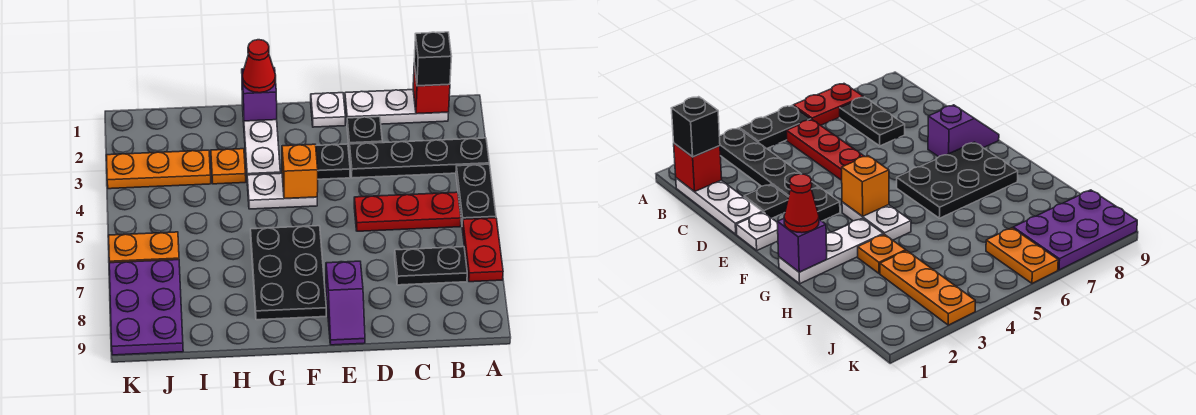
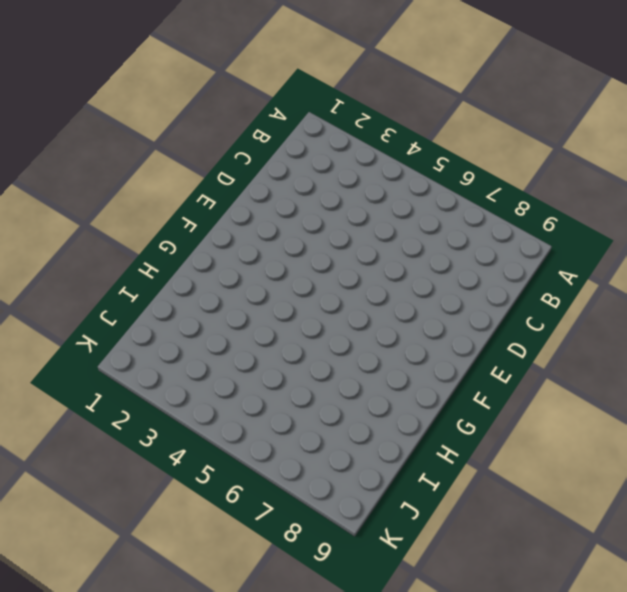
none -> black plate A3:D3 level 1
none -> black plate A4:A5 level 1
none -> red plate A6:A7 level 1

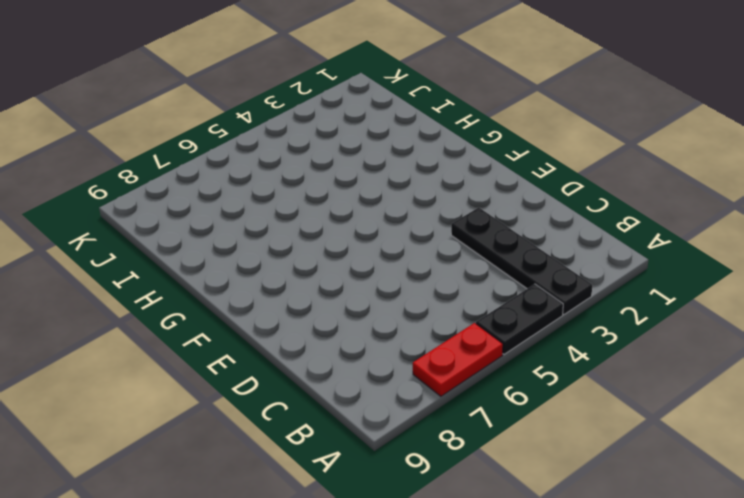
none -> white plate B1:D1 level 1
none -> red plate B5:D5 level 1
none -> black plate B7:C7 level 1

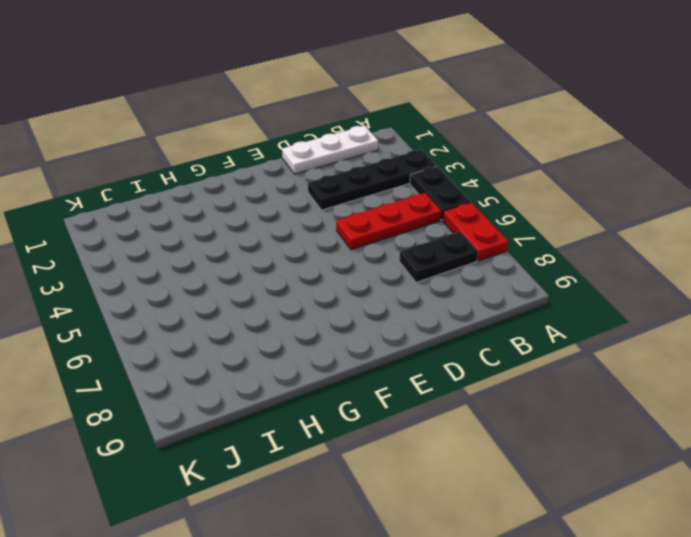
none -> black plate D2 level 1
none -> white plate E1 level 1
none -> black plate E3 level 1

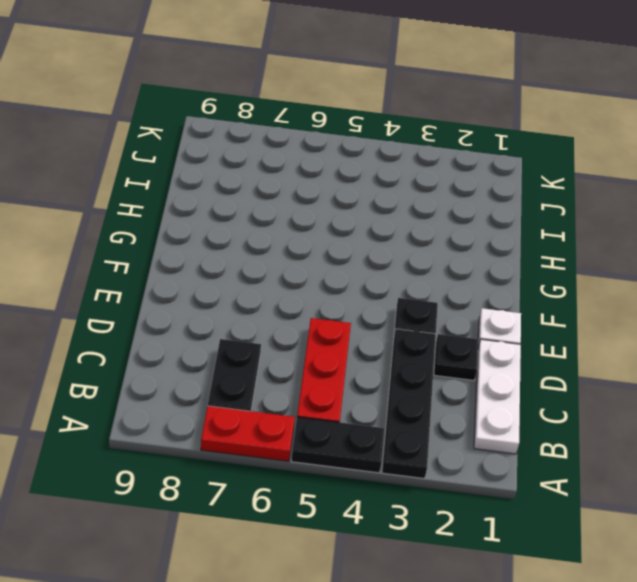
none -> purple slope E8:E9 level 1 top 8
none -> white plate F4:G4 level 1
none -> black plate F6:G8 level 1

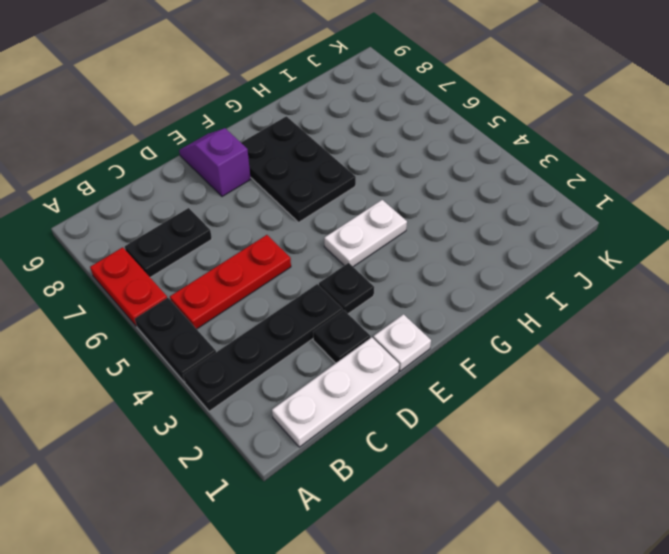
none -> white plate G1:G3 level 1
none -> orange plate H3 level 1
none -> orange plate I3:K3 level 1

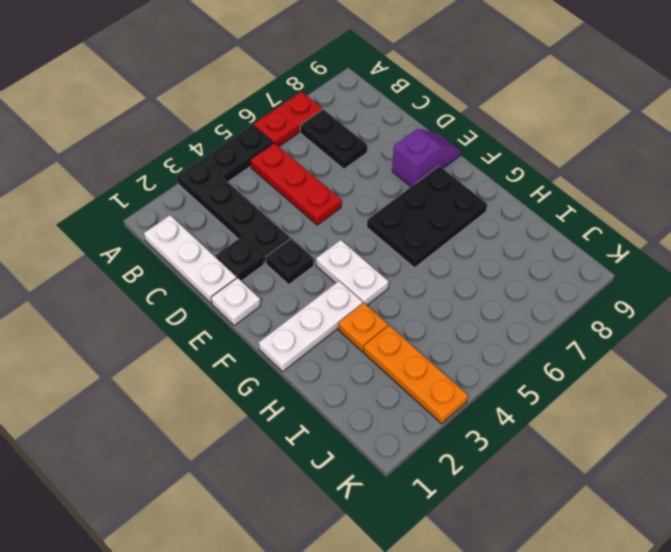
none -> orange plate J6:K6 level 1
none -> purple plate J7:K9 level 1
none -> red brick B1 level 2

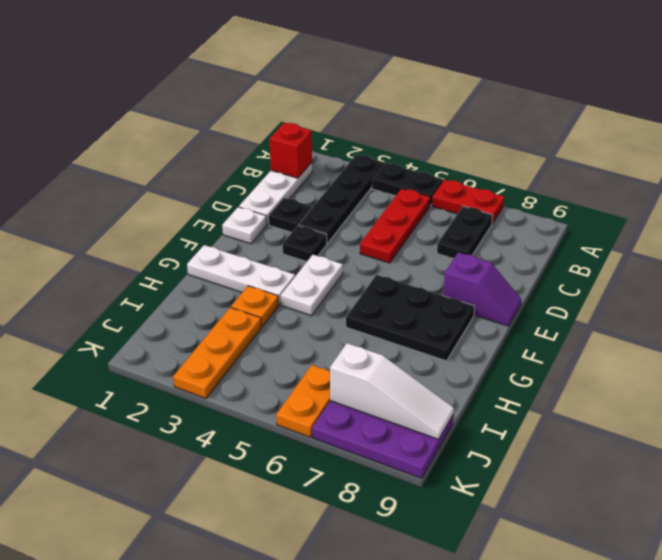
white slope J7:J9 level 2 top 7 -> none
none -> orange brick F4 level 2
none -> purple brick G1 level 2
none -> black brick B1 level 3

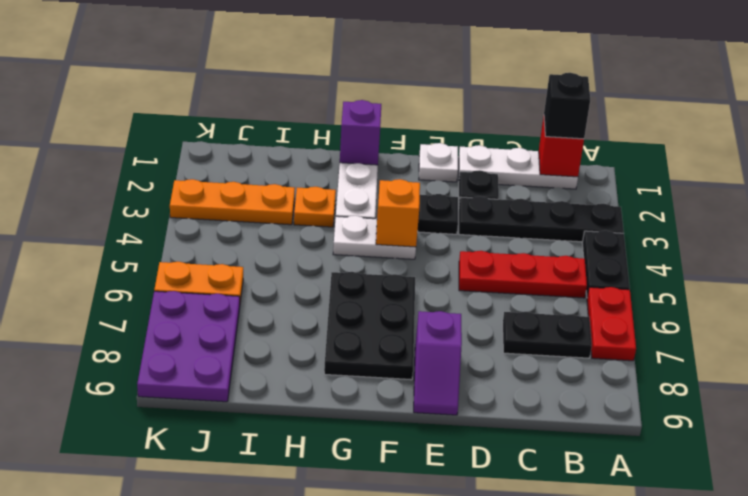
none -> red cone G1 level 3

